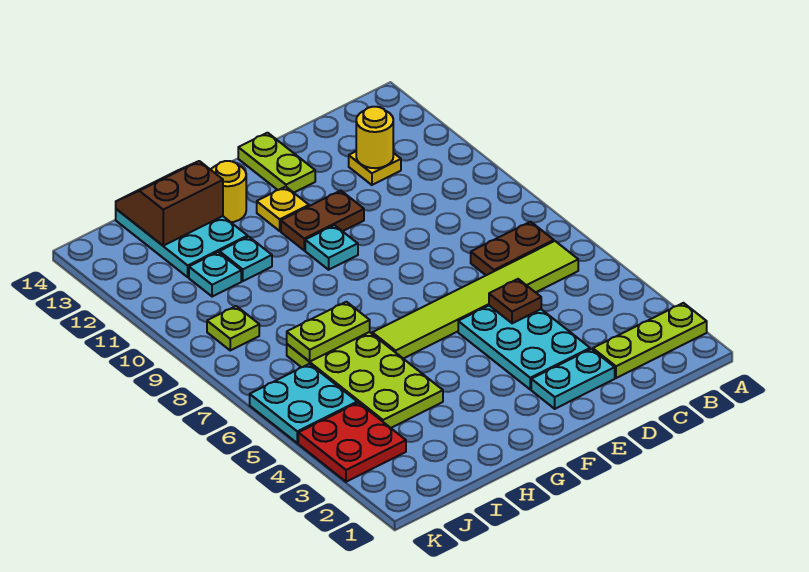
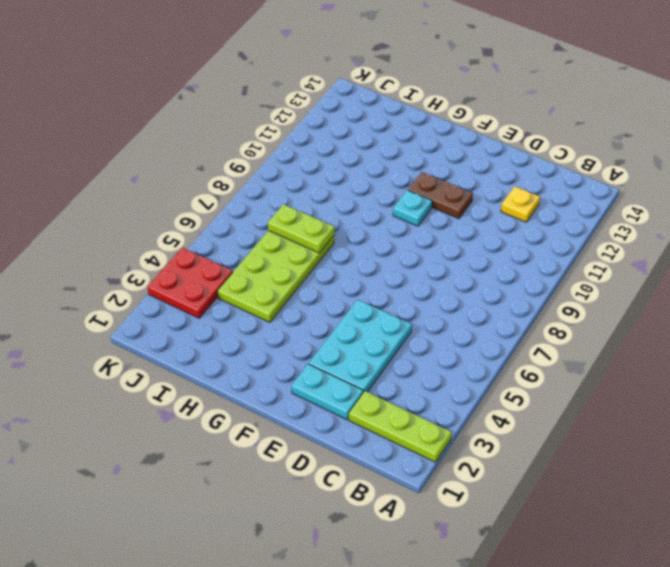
none -> lime tile B6:G6 level 1
none -> brown plate B7:C7 level 1
none -> lime plate E13:E14 level 1

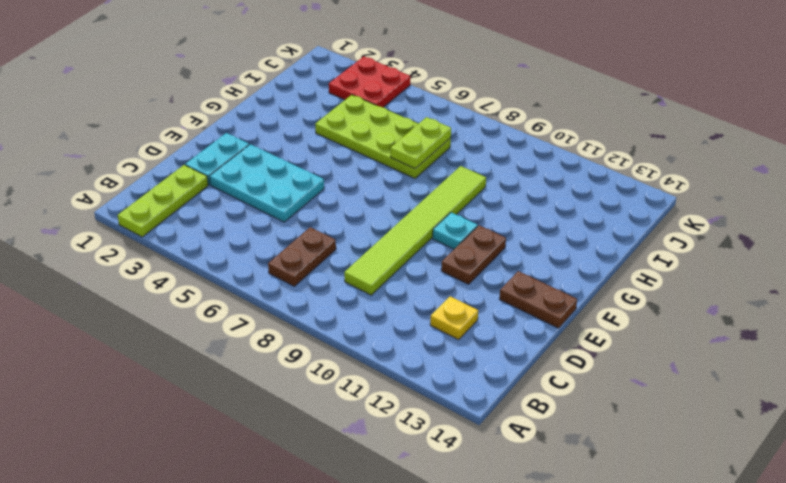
lime tile C9:H9 level 1 -> lime tile B6:G6 level 1
brown plate E13:E14 level 1 -> lime plate E13:E14 level 1
none -> yellow plate F12 level 1
none -> yellow round brick G13 level 1
none -> cyan plate H11 level 1

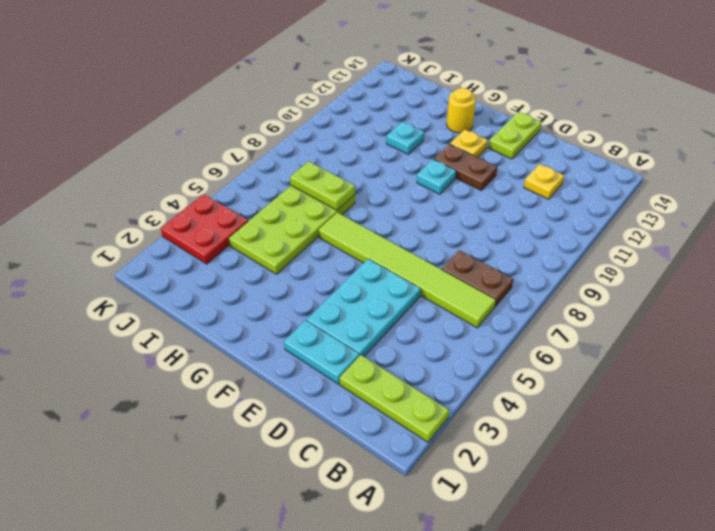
none -> cyan plate H12:I14 level 1
none -> cyan plate I11 level 1
none -> cyan plate J5:K6 level 1

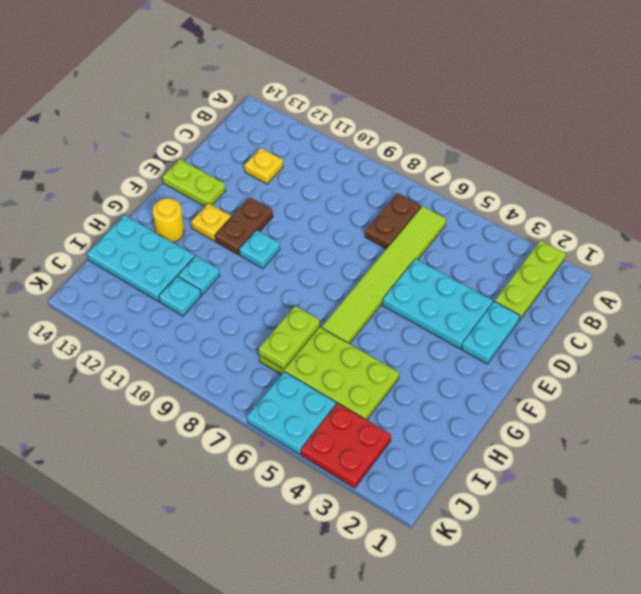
none -> lime plate J9 level 1
none -> yellow round brick C12 level 2
none -> brown plate D5 level 2

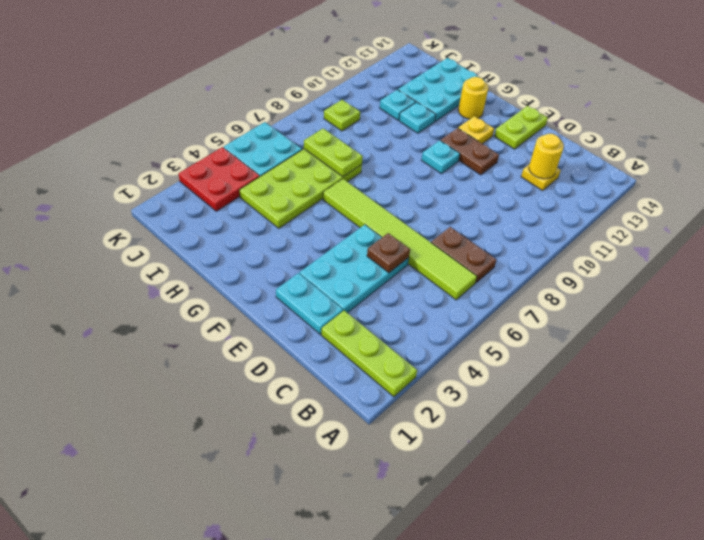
none -> brown slope H13:I14 level 2 top 13

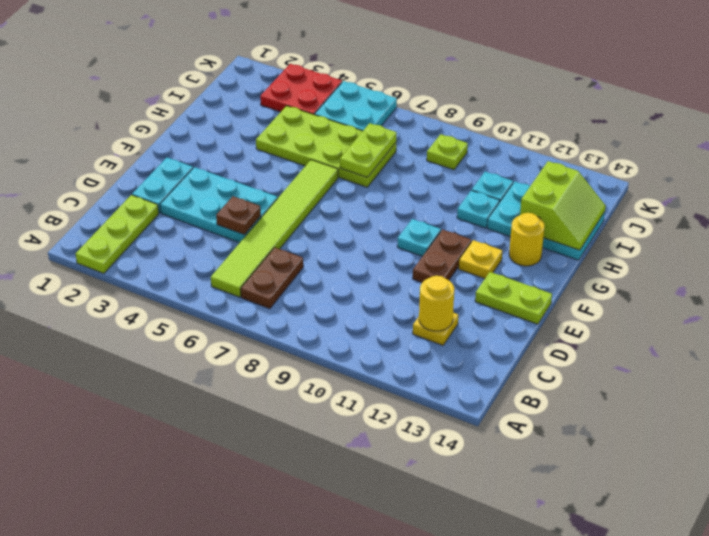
lime slope H13:I14 level 2 top 13 -> brown slope H13:I14 level 2 top 13

